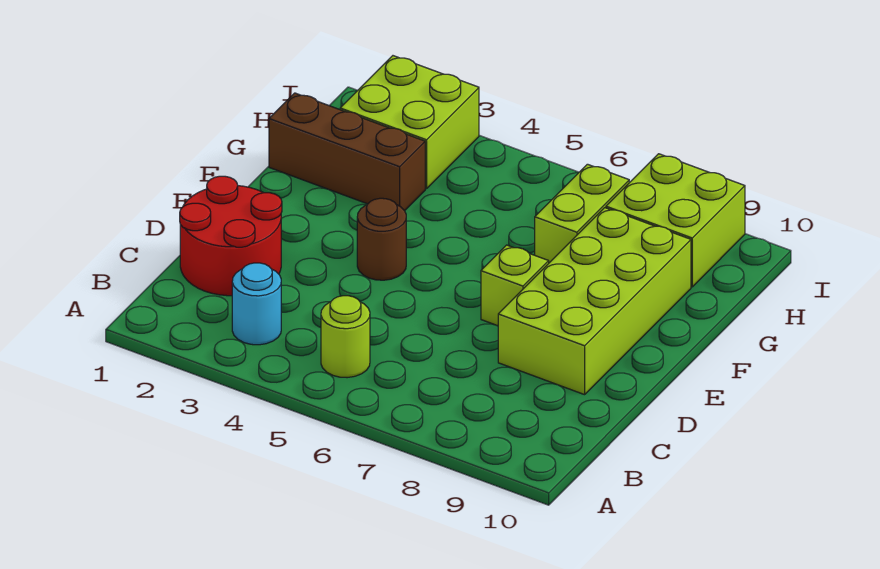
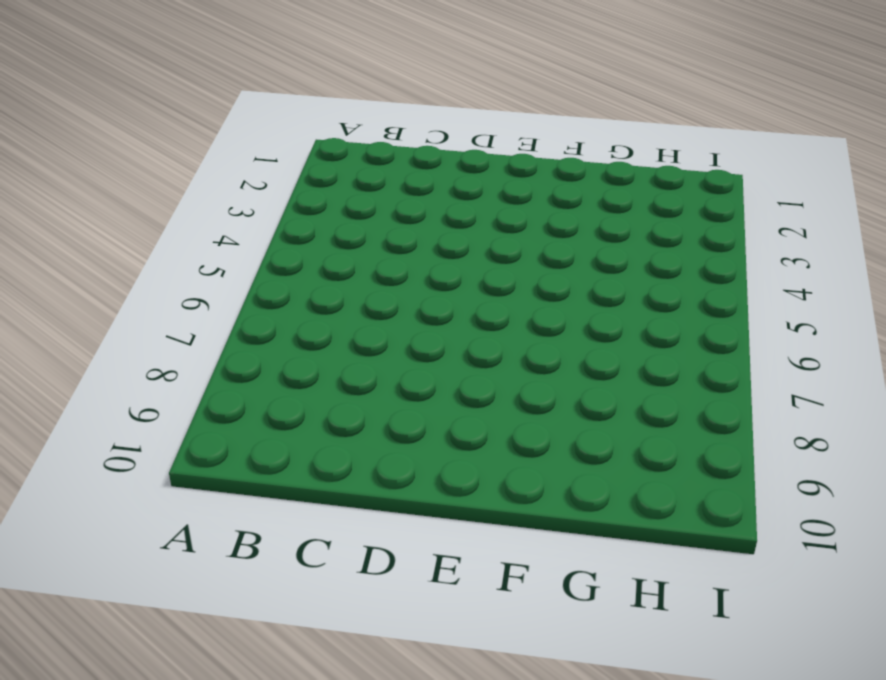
none -> cyan round brick B3 level 1
none -> lime round brick B5 level 1

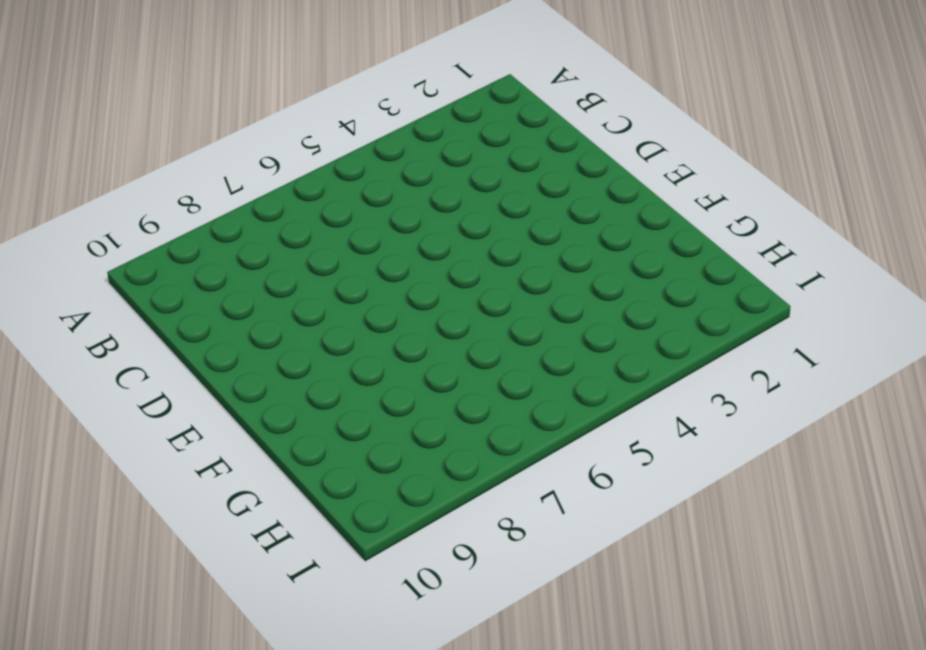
none -> cyan round brick B3 level 1
none -> lime round brick B5 level 1

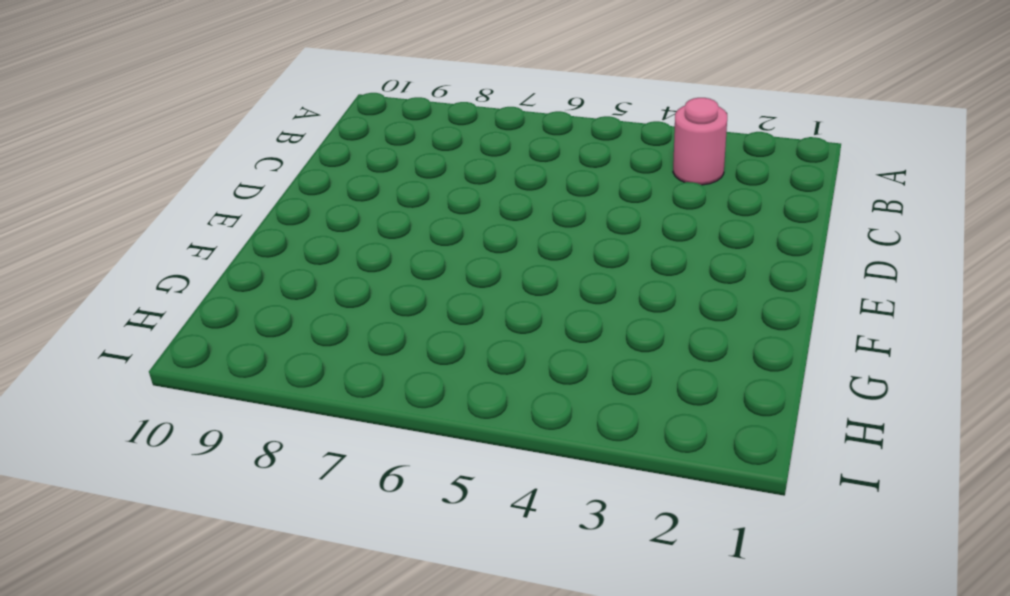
pink round brick B3 level 1 -> cyan round brick B3 level 1
none -> lime round brick B5 level 1
none -> red round brick C1:D2 level 1

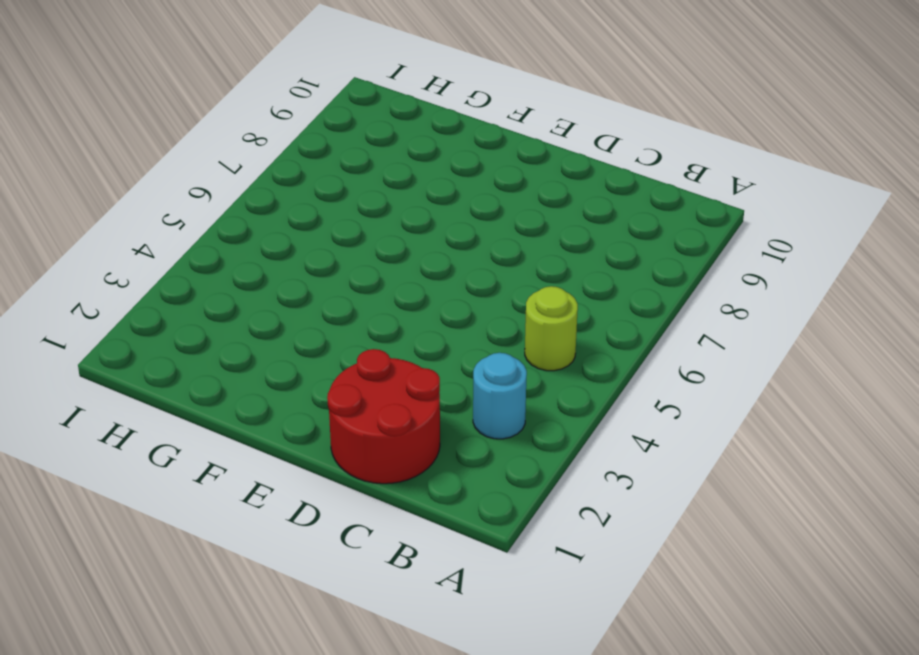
none -> lime brick D8:G9 level 1
none -> brown round brick E4 level 1

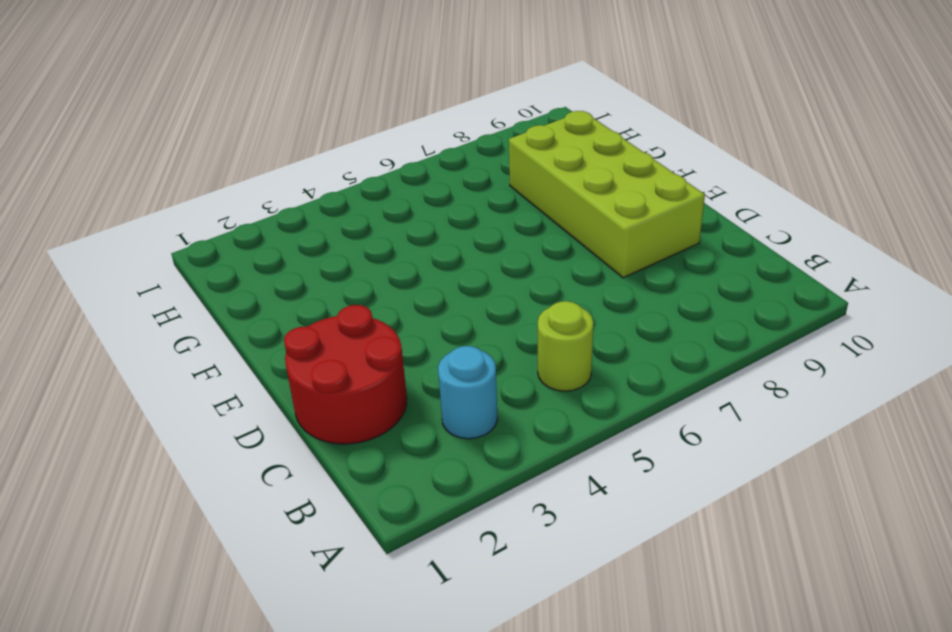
none -> brown round brick E4 level 1
none -> lime brick E7 level 1

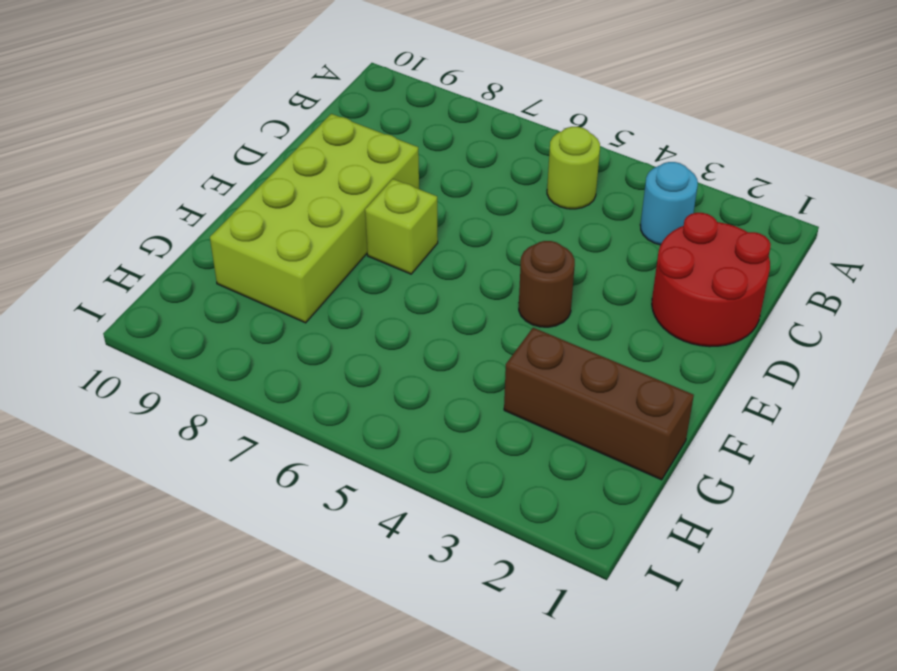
none -> lime brick G7:H7 level 1
none -> lime brick H2:I3 level 1

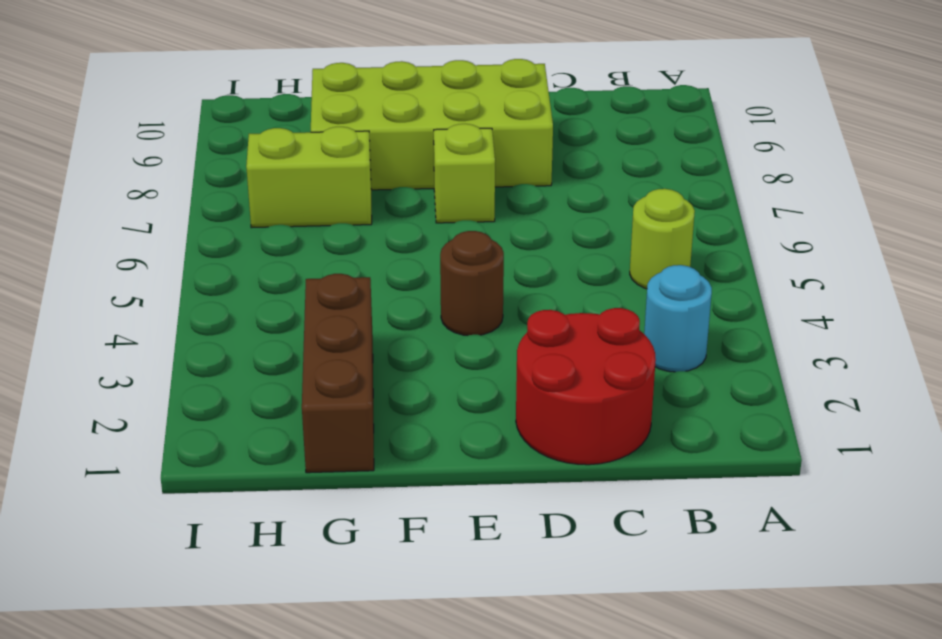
none -> lime brick H2:I3 level 1
none -> lime brick H8:I9 level 1

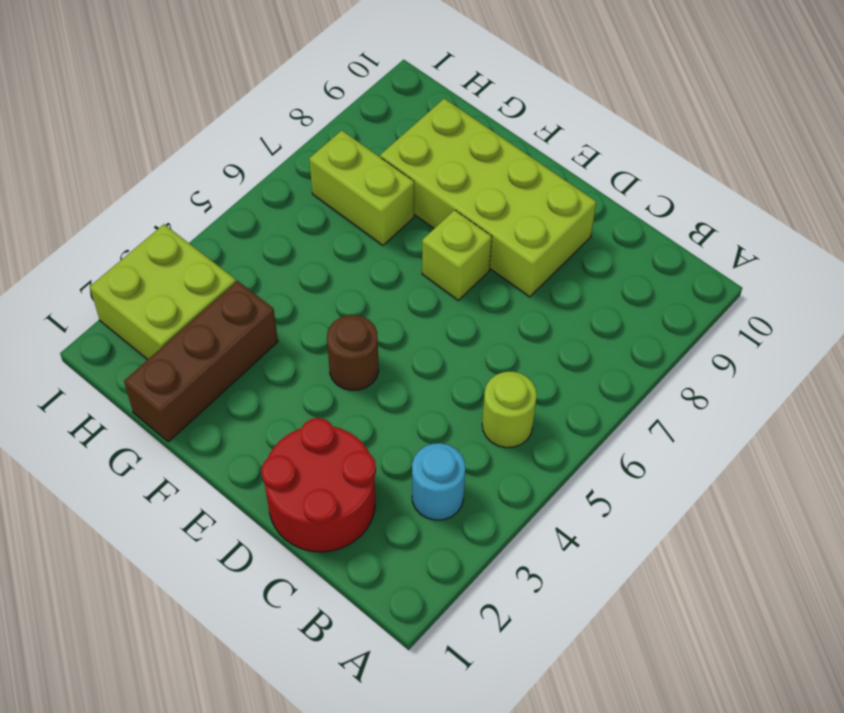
none -> lime brick H8:I9 level 1

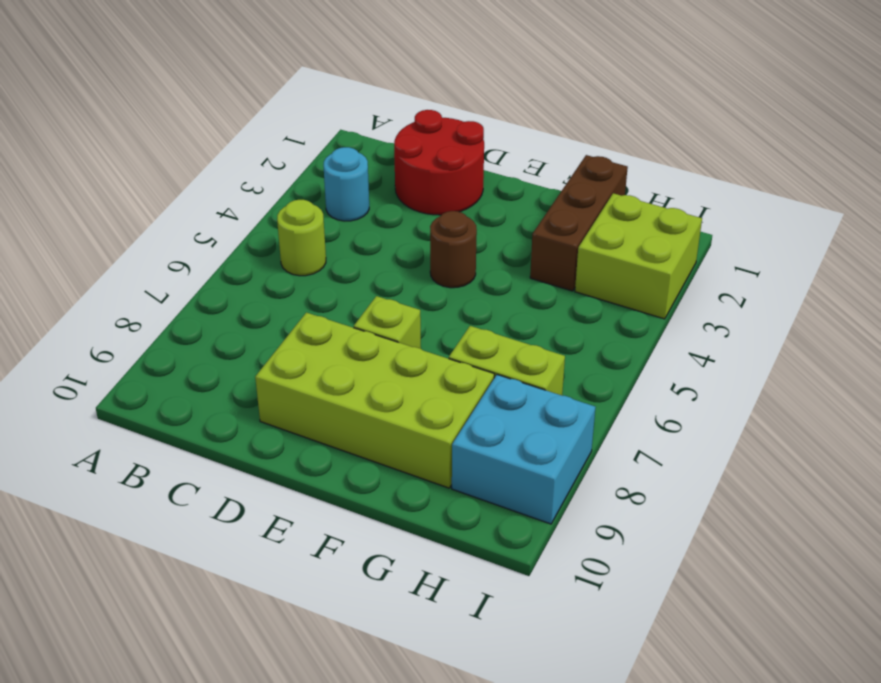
cyan brick H8:I9 level 1 -> lime brick H8:I9 level 1

